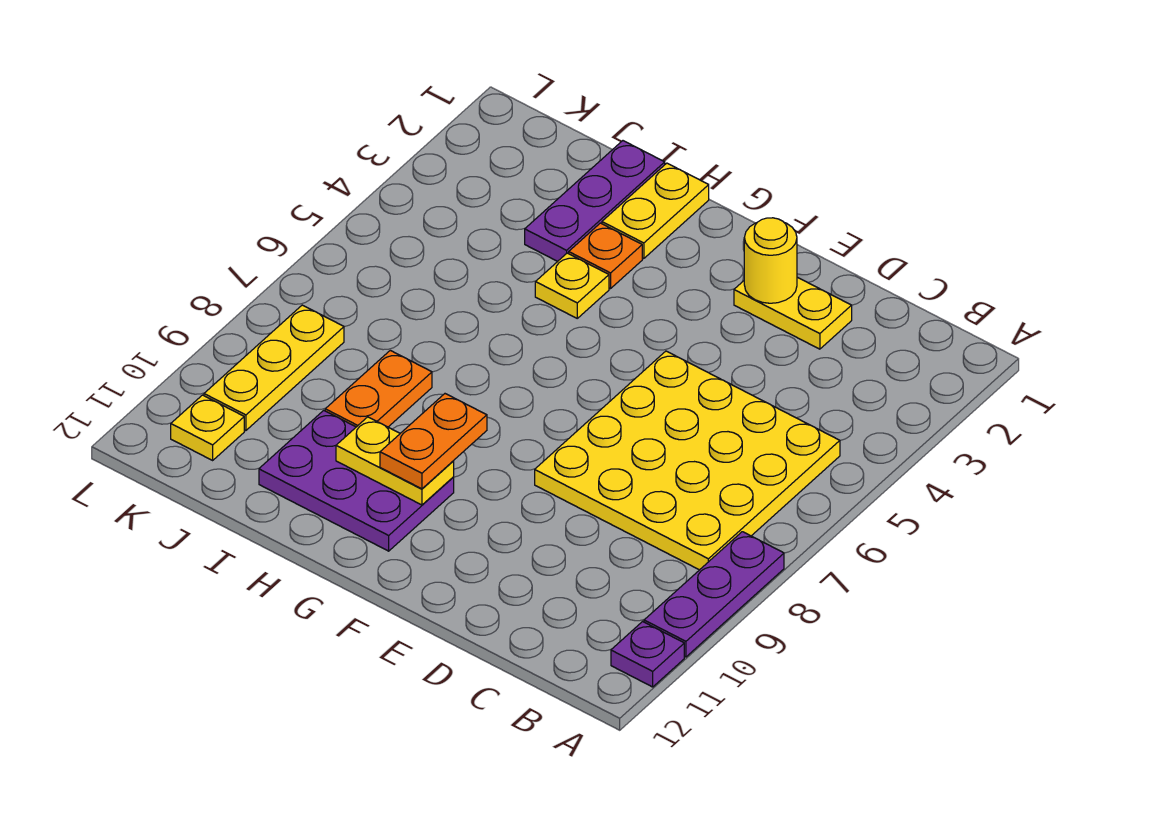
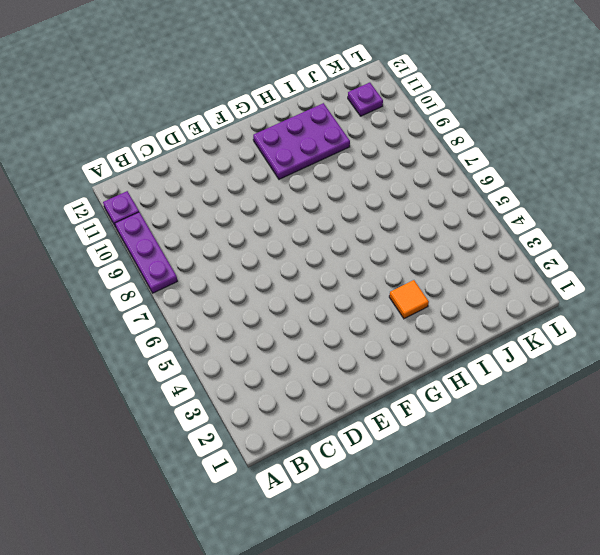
orange tile H3 level 1 -> orange plate H3 level 1
purple plate K11 level 1 -> yellow plate K11 level 1
none -> yellow plate B5:E8 level 1
none -> yellow plate D2:E2 level 1
none -> yellow plate H1:H2 level 1

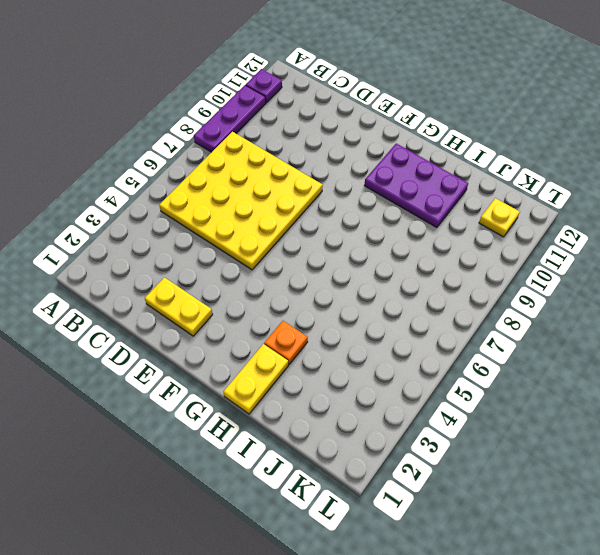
none -> yellow plate H4 level 1
none -> purple plate I1:I3 level 1
none -> orange plate I8:I9 level 1

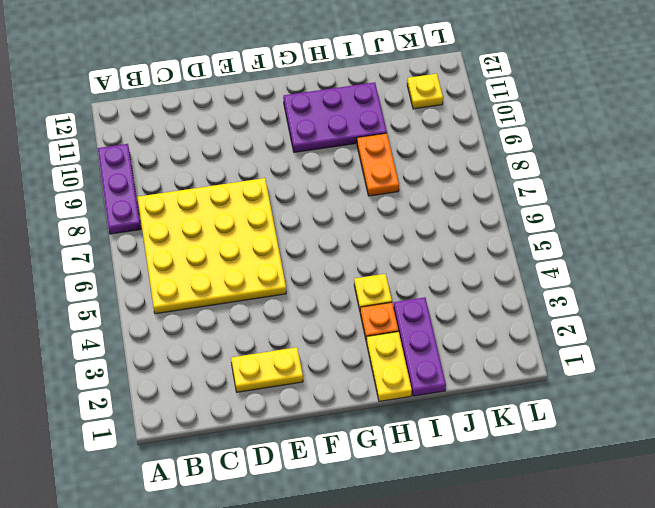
none -> purple plate A11 level 1
none -> yellow plate K8:K10 level 1
none -> yellow round brick E2 level 2

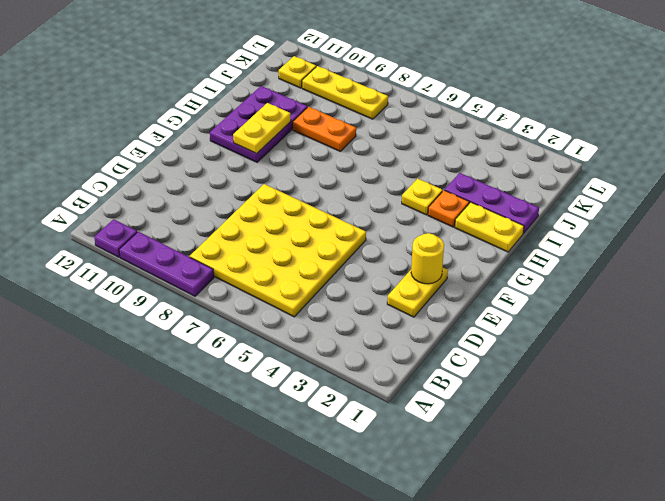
none -> orange plate G9:G10 level 3

